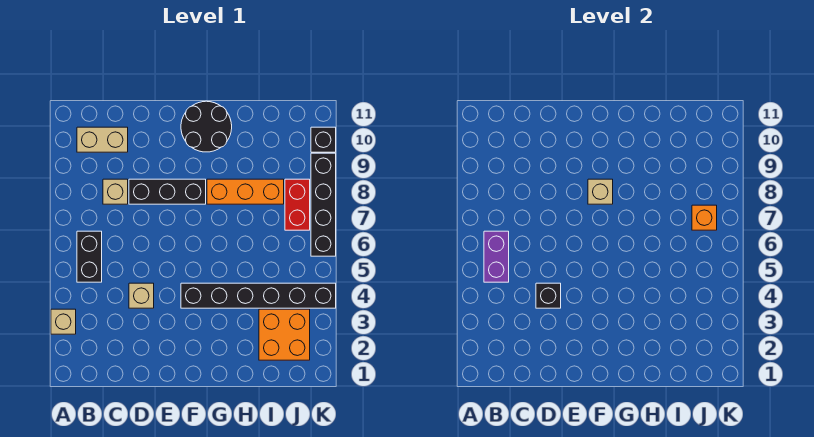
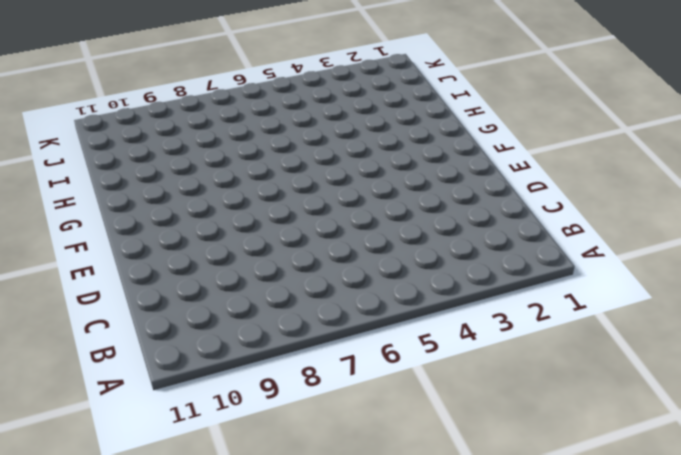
none -> tan brick A3 level 1
none -> black brick B5:B6 level 1
none -> tan brick B10:C10 level 1

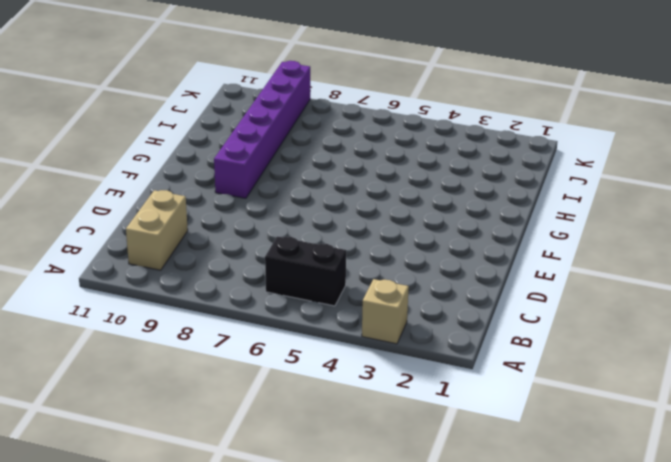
purple brick F9:K9 level 1 -> black brick K6:K9 level 1
none -> tan brick C8 level 1
none -> tan brick D4 level 1
none -> black brick D8:F8 level 1

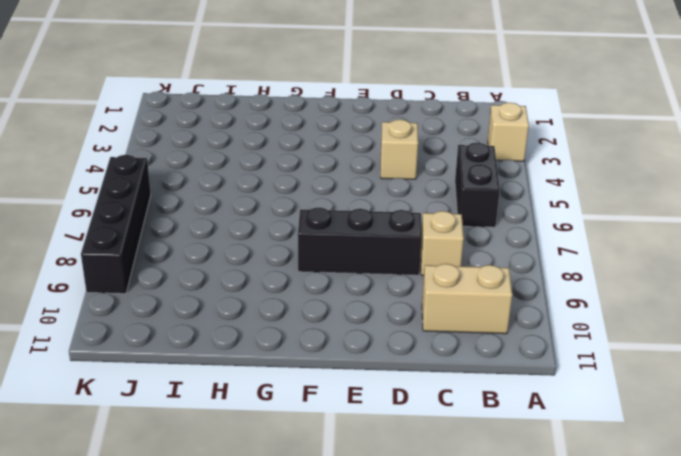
none -> black brick F4:K4 level 1
none -> black round brick F10:G11 level 1
none -> orange brick G8:I8 level 1

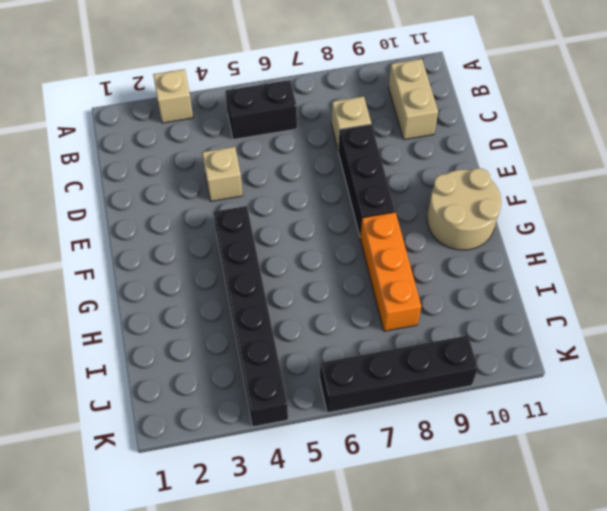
tan round brick F10:G11 level 1 -> black round brick F10:G11 level 1
none -> orange brick I2:J3 level 1
none -> red brick J7:J8 level 1
none -> black brick K10 level 1

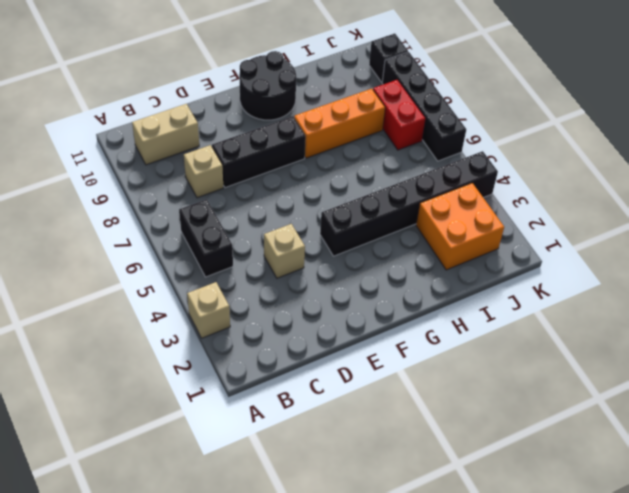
none -> purple brick B5:B6 level 2
none -> black brick D4 level 2
none -> tan brick F8 level 2

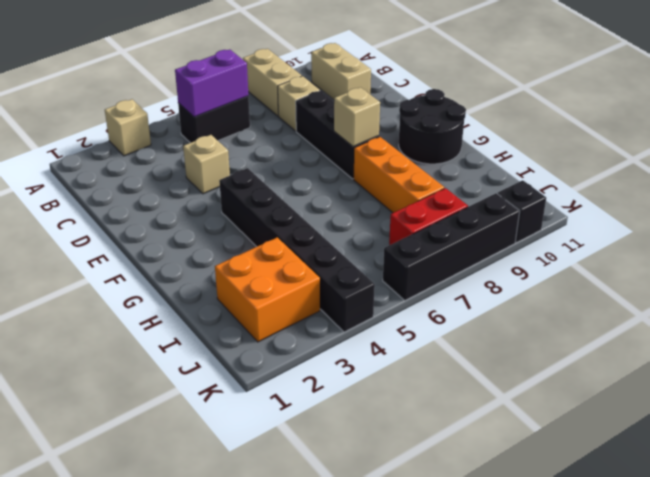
tan brick A8:B8 level 1 -> none
none -> black brick D4 level 2
none -> orange brick J7 level 2

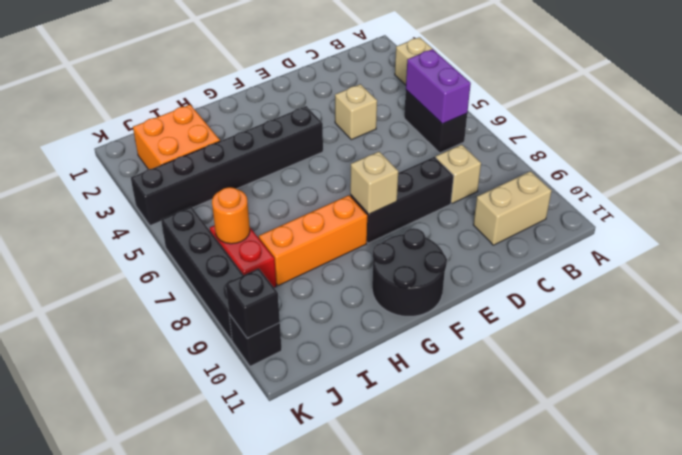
orange round brick J7 level 2 -> orange brick J7 level 2
black brick K10 level 2 -> black brick D4 level 2

